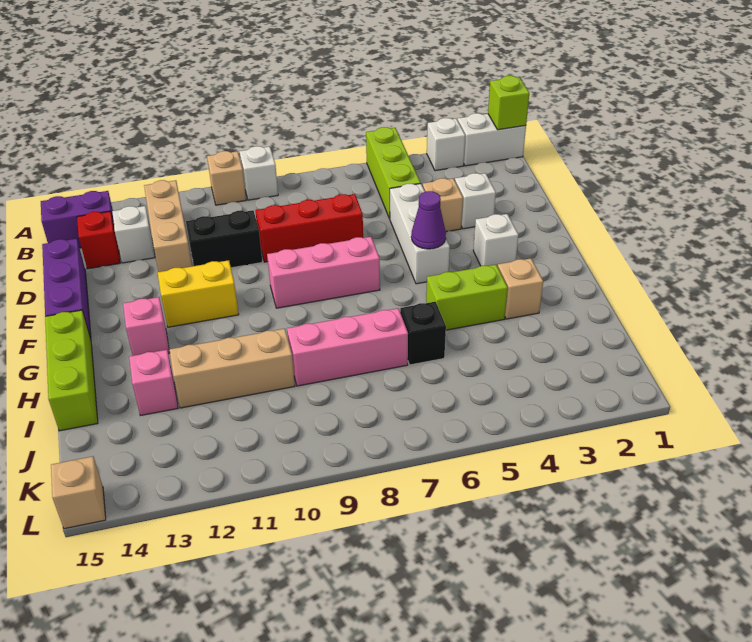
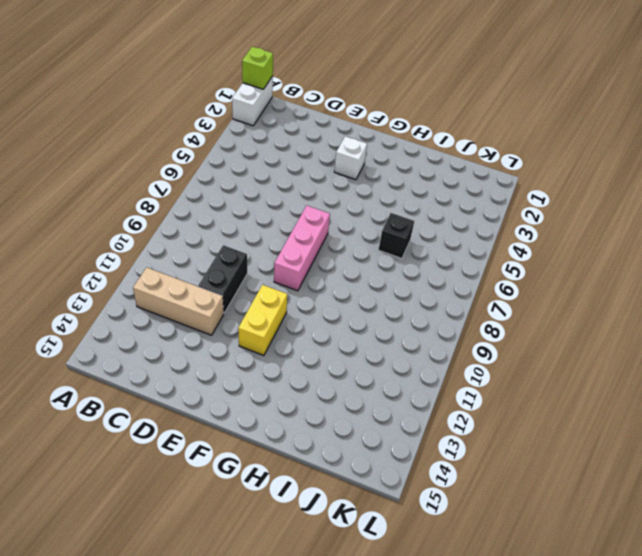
none -> white brick A3 level 1
none -> lime brick A5:C5 level 1
none -> white brick A9 level 1

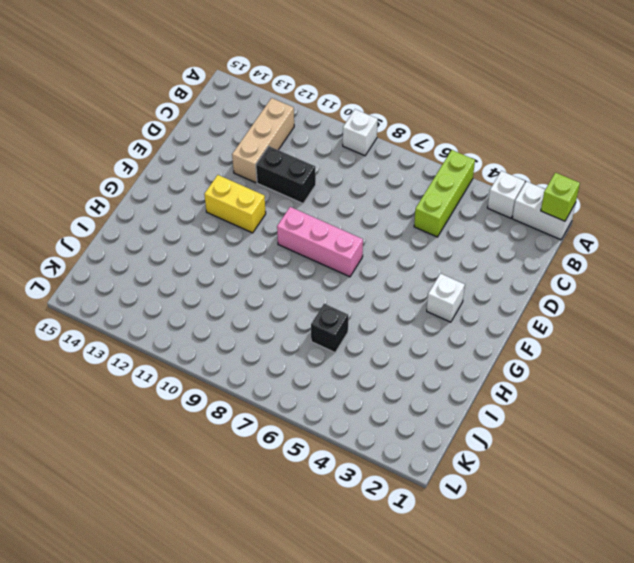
none -> tan brick A10 level 1
none -> purple brick B14:B15 level 1
none -> white brick C13 level 1

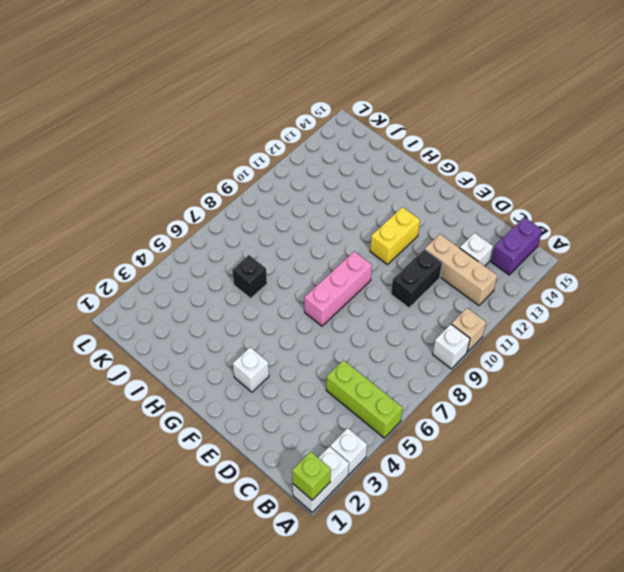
none -> red brick C14 level 1
none -> white brick D3 level 1
none -> tan brick D4 level 1

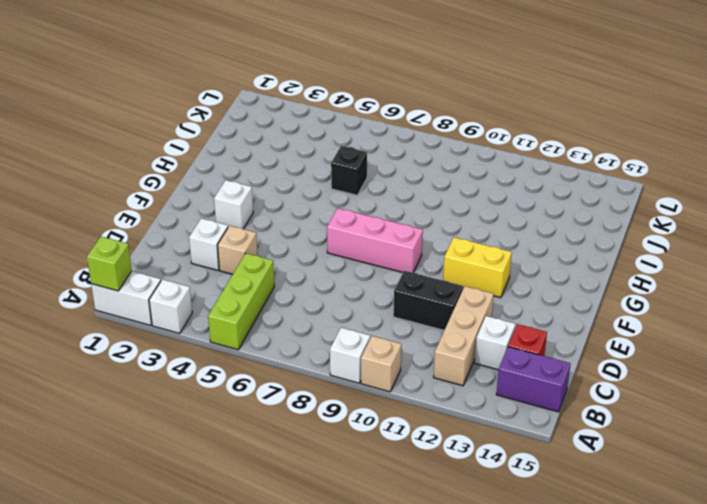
none -> white brick D5:F5 level 1
none -> red brick D7:D9 level 1
none -> purple brick D15:F15 level 1

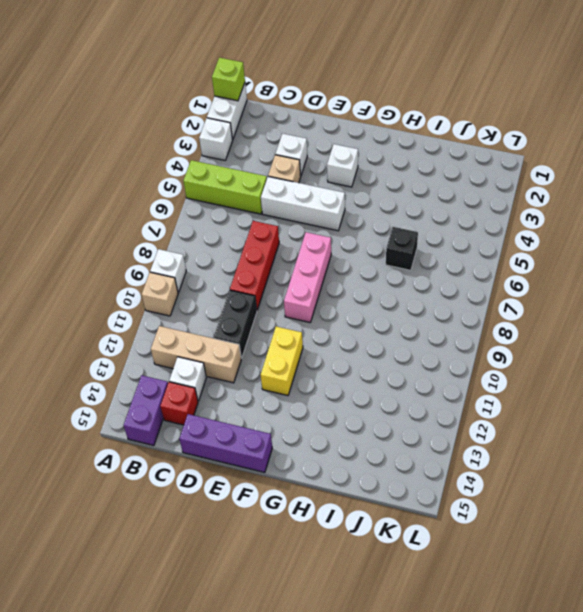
none -> pink brick G13 level 1
none -> lime brick G15:I15 level 1
none -> tan brick H3 level 1

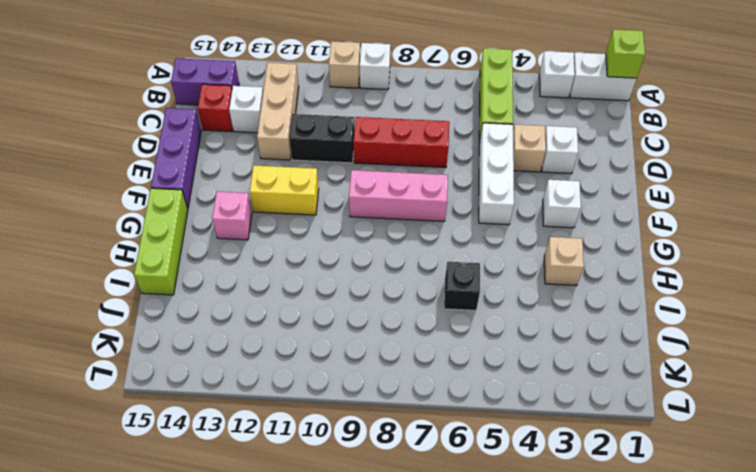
none -> lime brick H4:H5 level 1
none -> pink brick I7:I9 level 1
none -> tan brick I10:I12 level 1

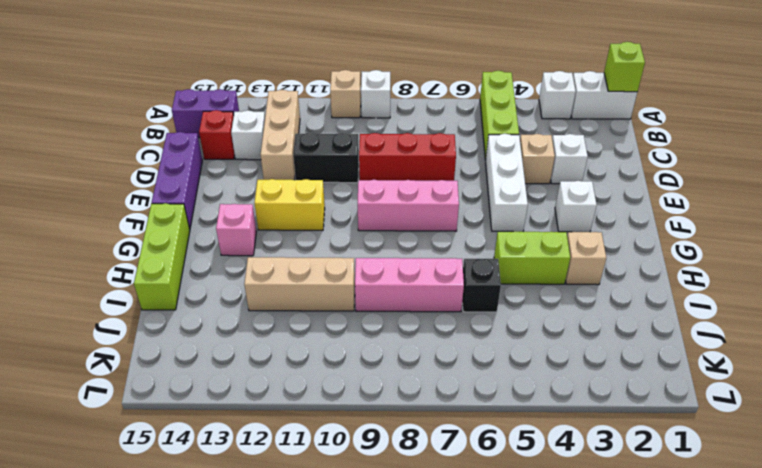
none -> pink brick I13 level 1
none -> tan brick L15 level 1
none -> purple cone F5 level 2

